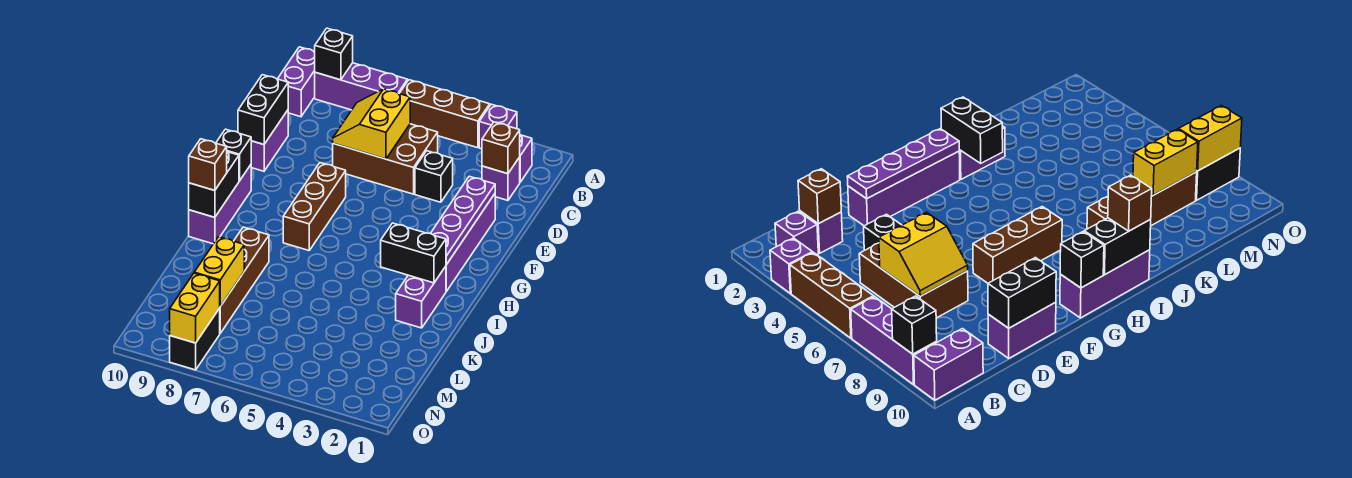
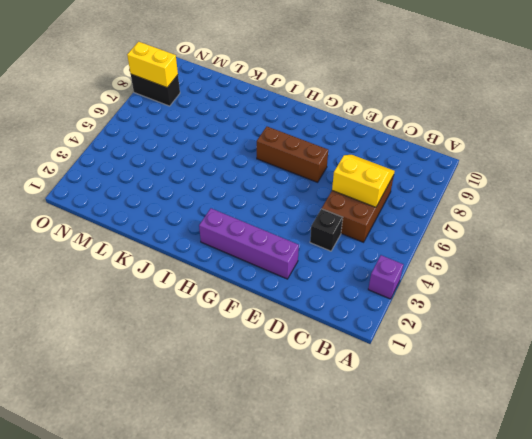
none -> brown brick A4:A6 level 1
none -> purple brick A7:A9 level 1
none -> purple brick A10:B10 level 1

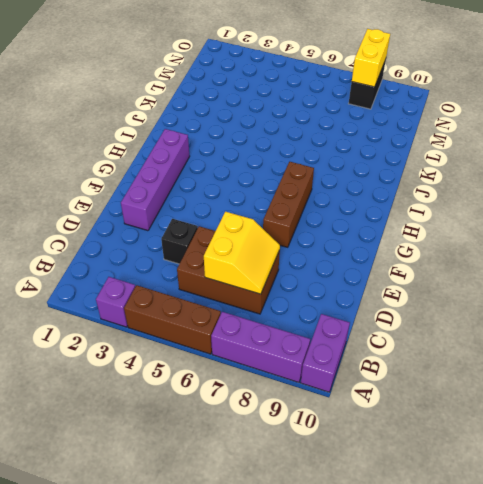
none -> purple brick B2 level 1
none -> purple brick C2 level 1
none -> purple brick D10:E10 level 1

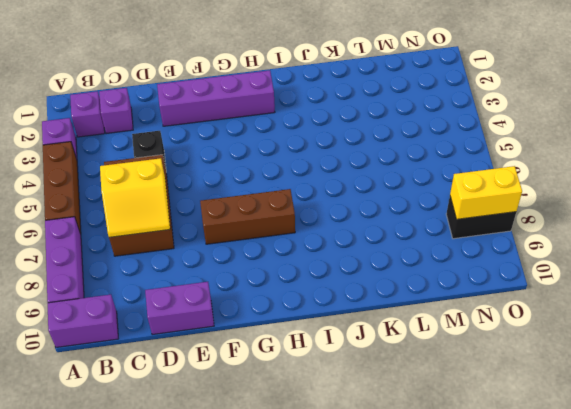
none -> purple brick G10:I10 level 1
none -> purple brick I2:J2 level 1
none -> brown brick J8:M8 level 1

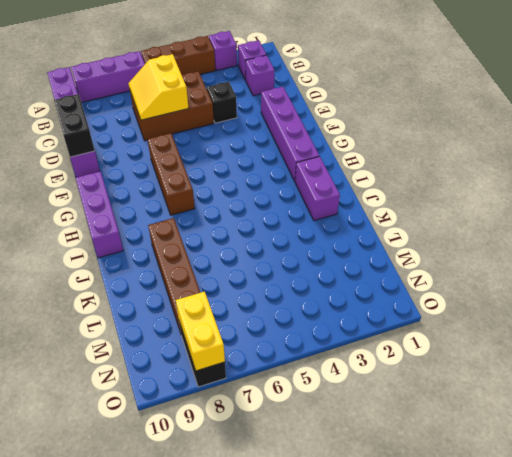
none -> black brick A9 level 2
none -> brown brick C2 level 2
none -> purple plate E2:H2 level 2

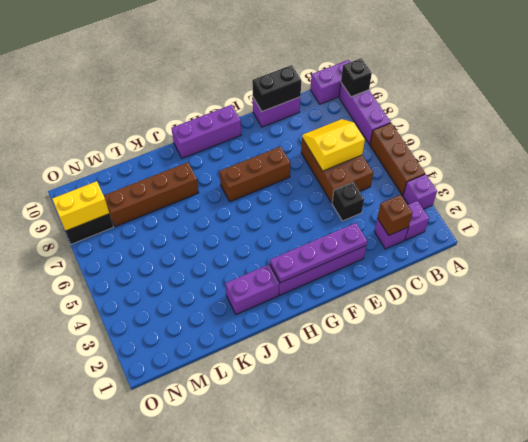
none -> black brick G10 level 2
none -> black brick H10:I10 level 2
none -> black brick I2:I3 level 2

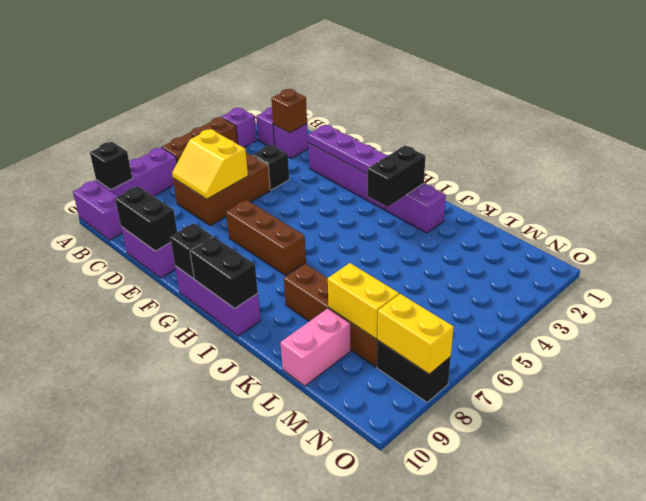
pink brick L9:L10 level 1 -> none
none -> brown brick I10 level 3

